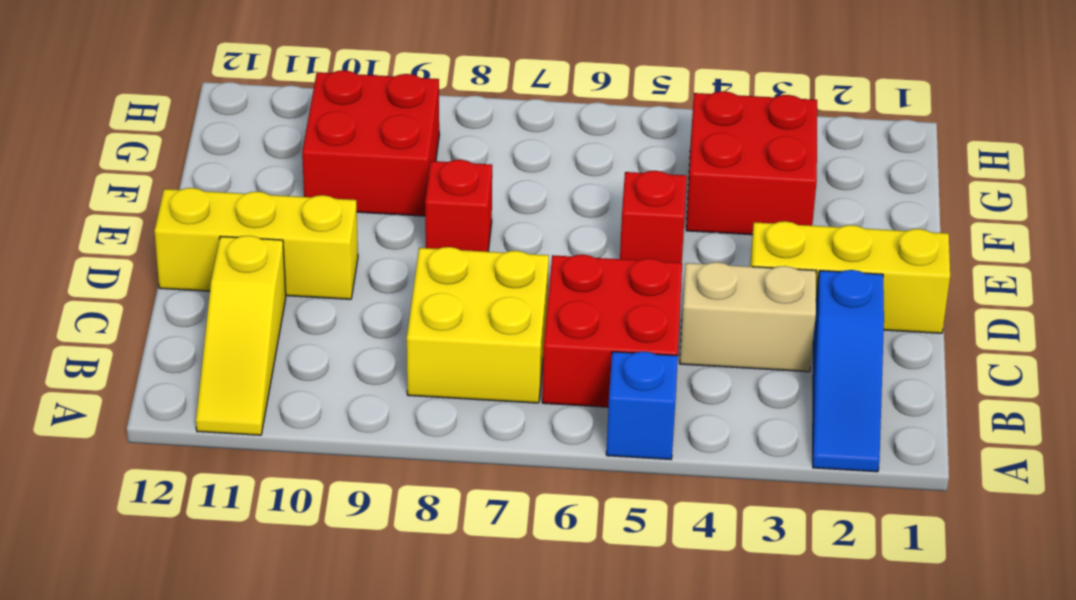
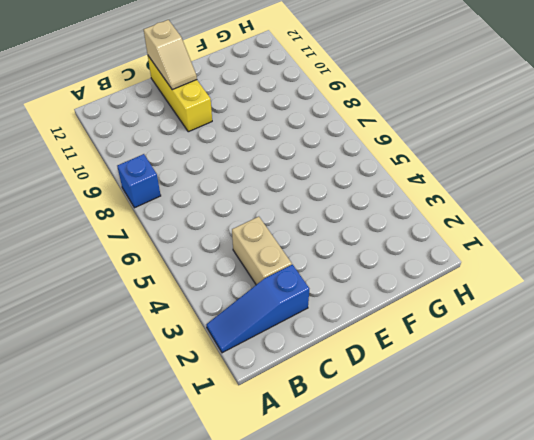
blue brick A8 level 1 -> blue brick A5 level 1
tan slope D11:D12 level 2 top 12 -> none
none -> yellow slope A11:C11 level 1 top C
none -> red brick B5:C6 level 1
none -> yellow brick B7:C8 level 1

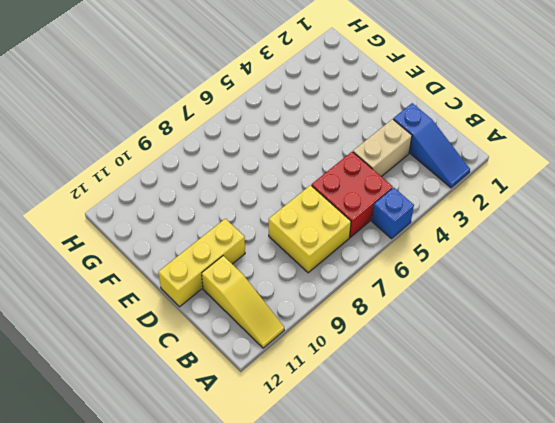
none -> yellow brick D1:D3 level 1
none -> red brick E5 level 1
none -> red brick E8 level 1

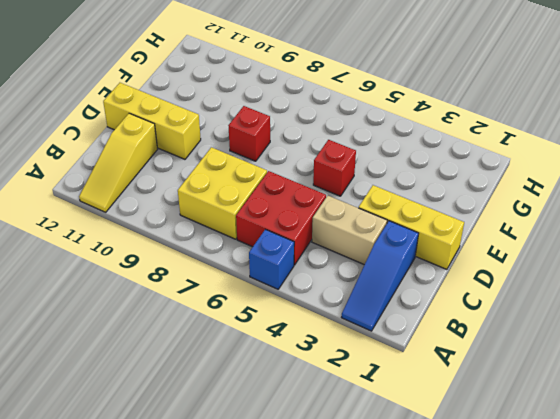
none -> red brick F3:G4 level 1
none -> red brick F9:G10 level 1

